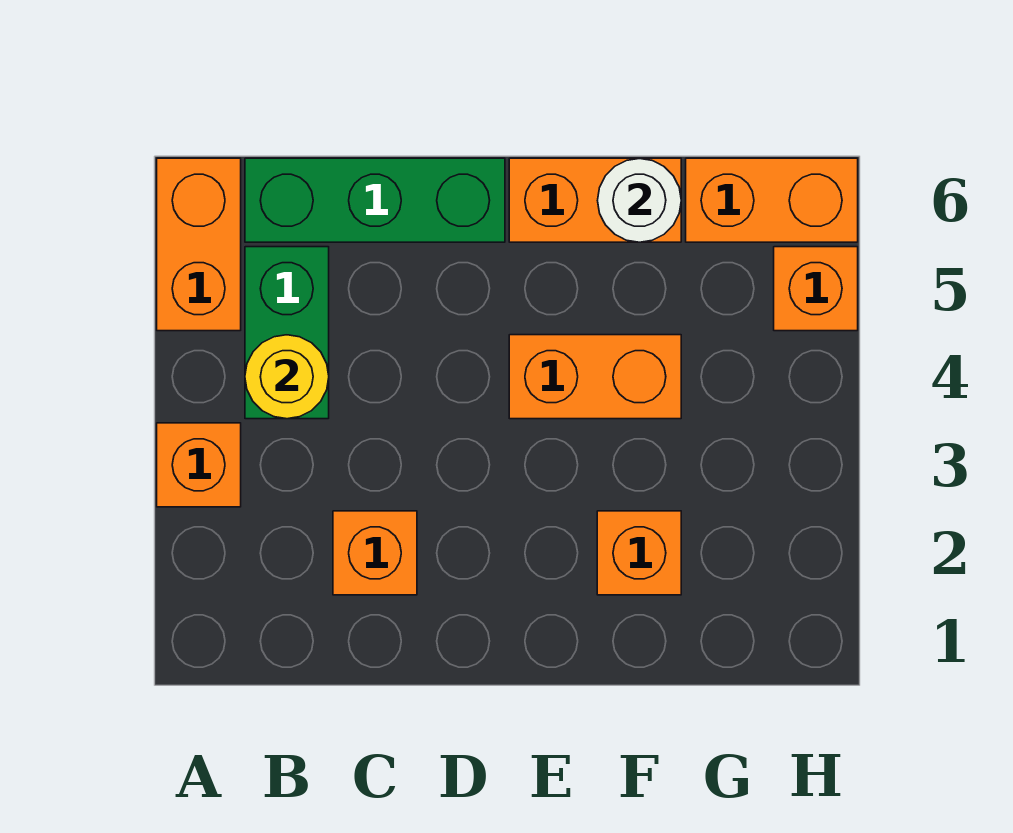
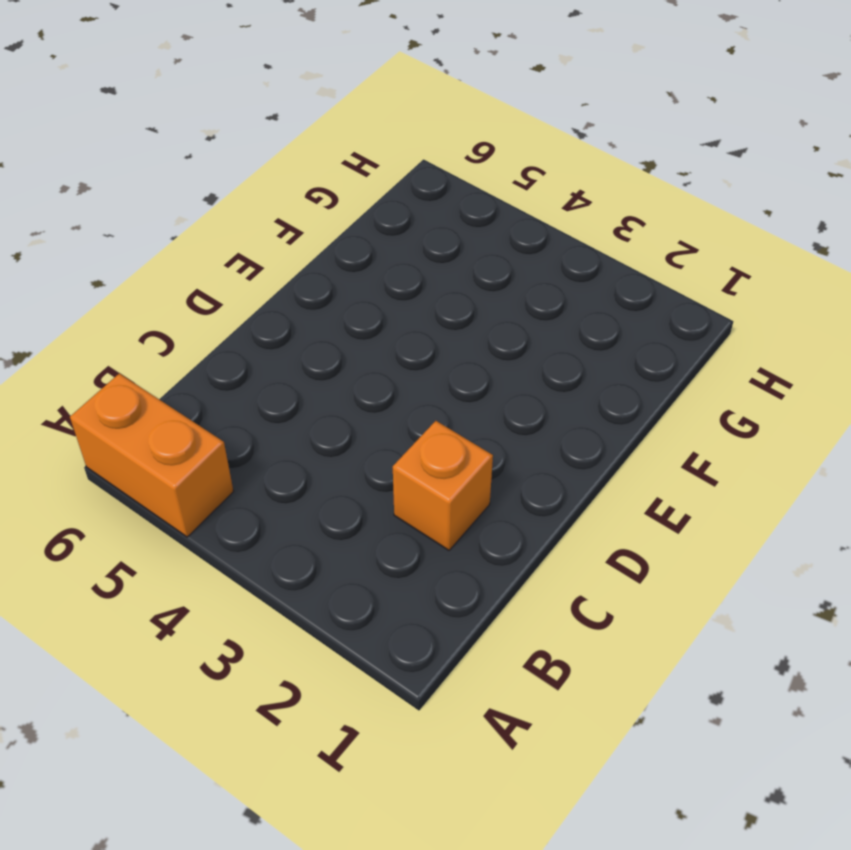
none -> orange brick A3 level 1
none -> green brick B4:B5 level 1
none -> green brick B6:D6 level 1

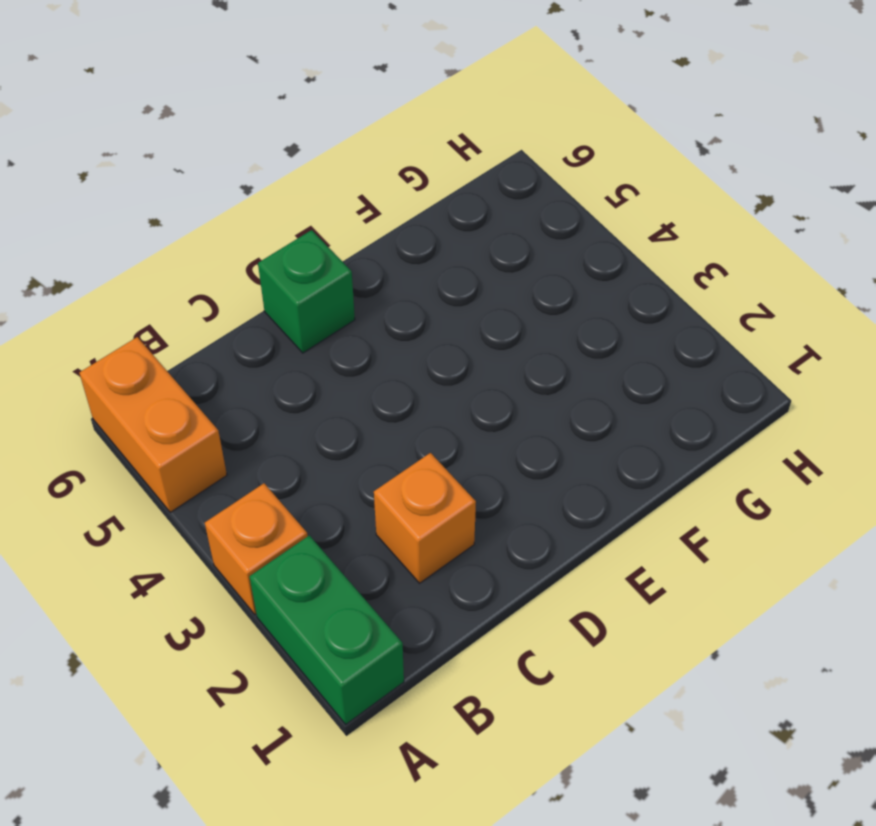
green brick A1:A2 level 1 -> green brick B4:B5 level 1
green brick D6 level 1 -> green brick B6:D6 level 1
none -> orange brick E4:F4 level 1
none -> orange brick E6:F6 level 1
none -> orange brick F2 level 1

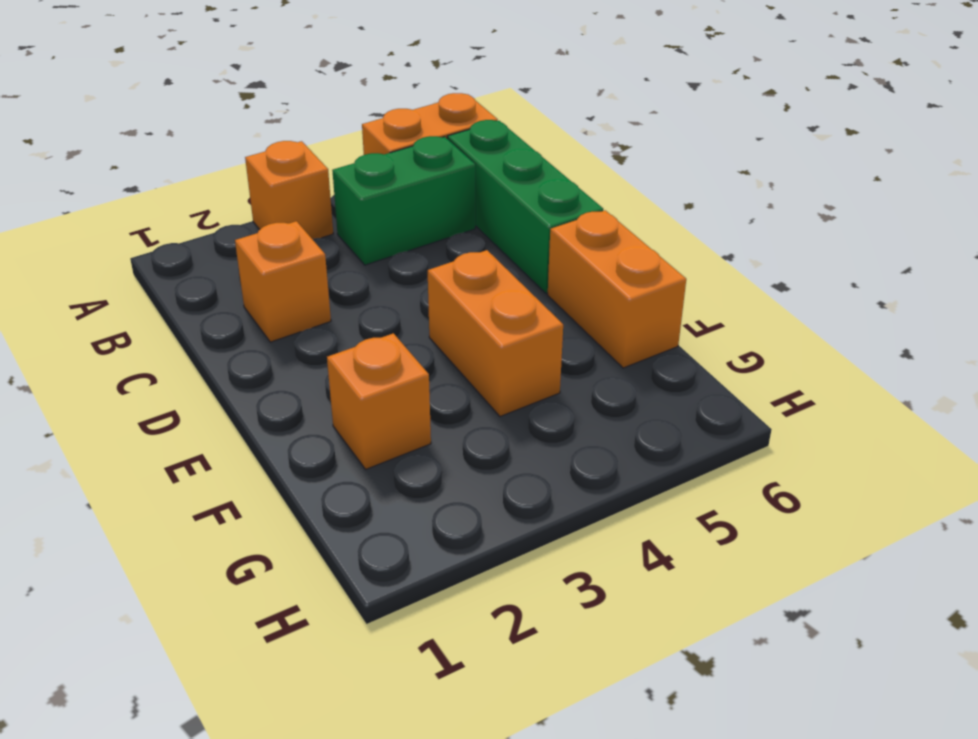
none -> orange brick G6:H6 level 1
none -> orange brick H5 level 1
none -> yellow round brick B4 level 2

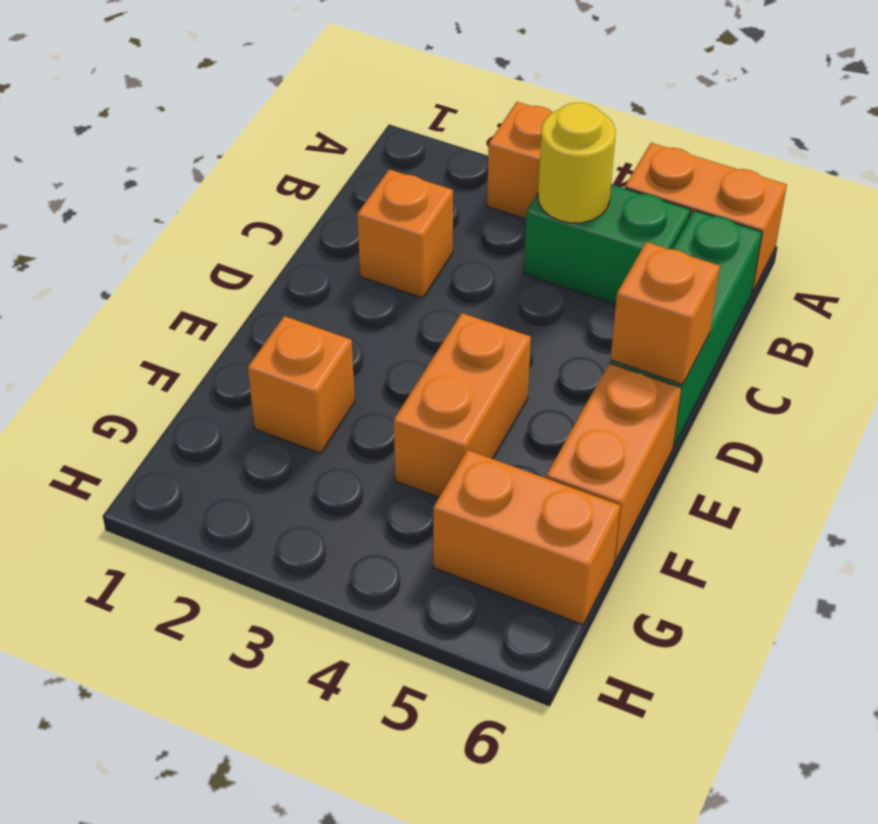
orange brick D6 level 2 -> orange brick H5 level 1
orange brick G5:G6 level 1 -> orange brick G6:H6 level 1
none -> white round brick F6 level 2

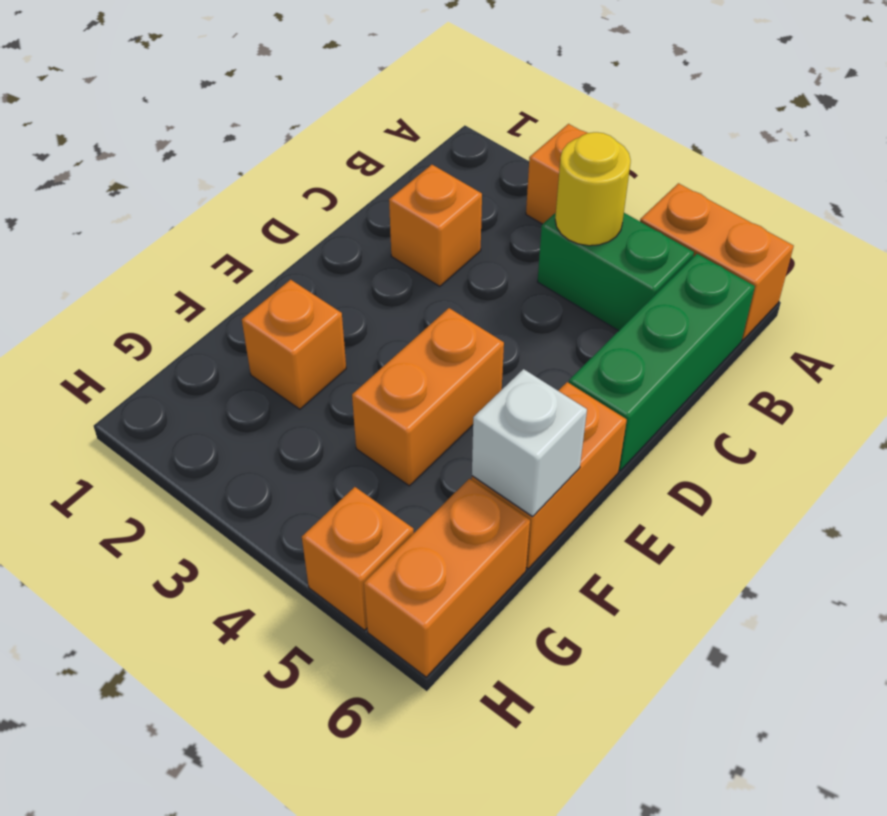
white brick F6 level 2 -> white round brick F6 level 2

